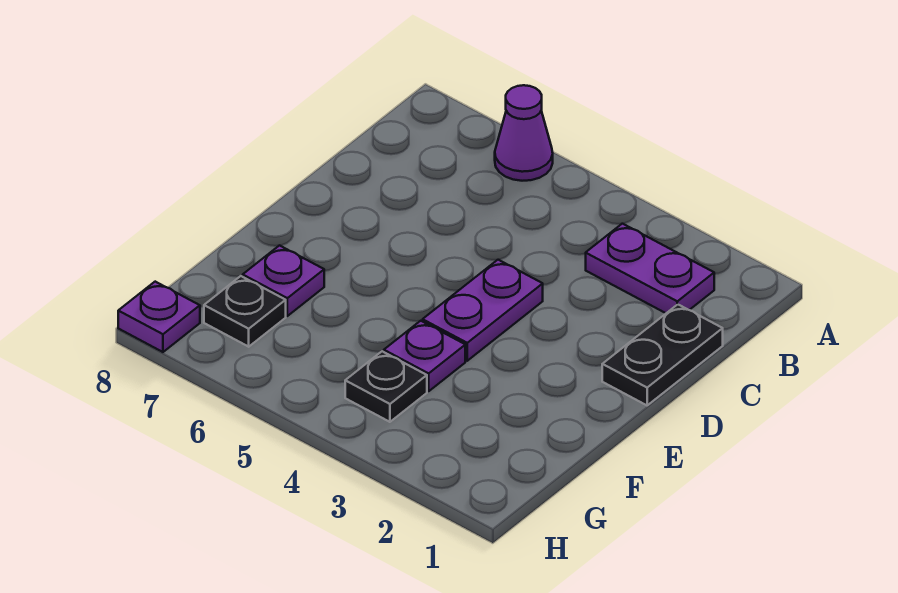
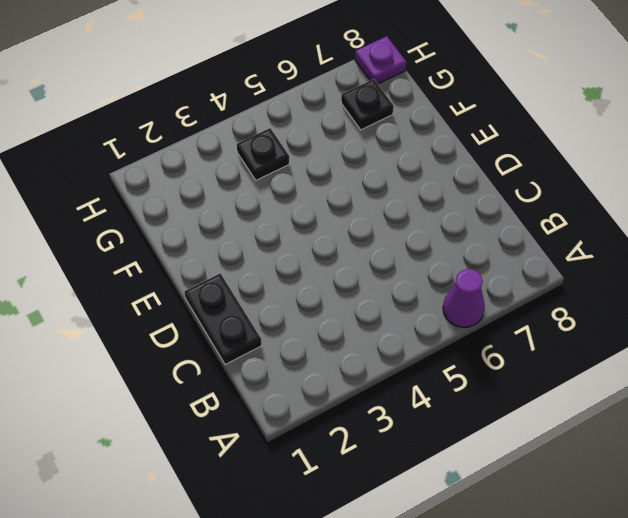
none -> purple plate B2:B3 level 1
none -> purple plate D4:E4 level 1

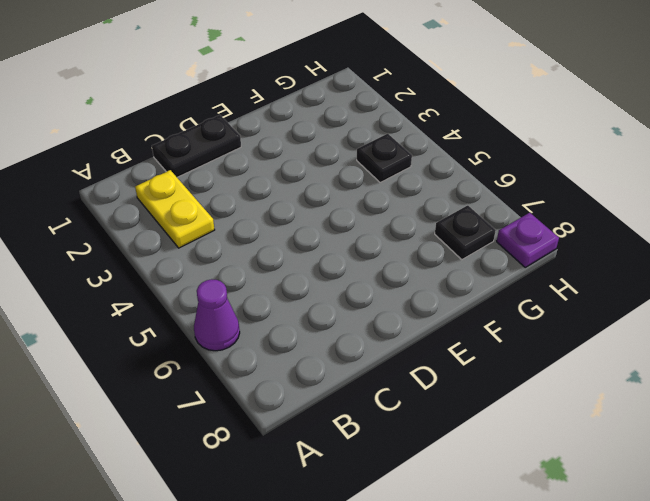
yellow plate B2:B3 level 1 -> purple plate B2:B3 level 1
none -> purple plate D4:E4 level 1
none -> purple plate F4 level 1

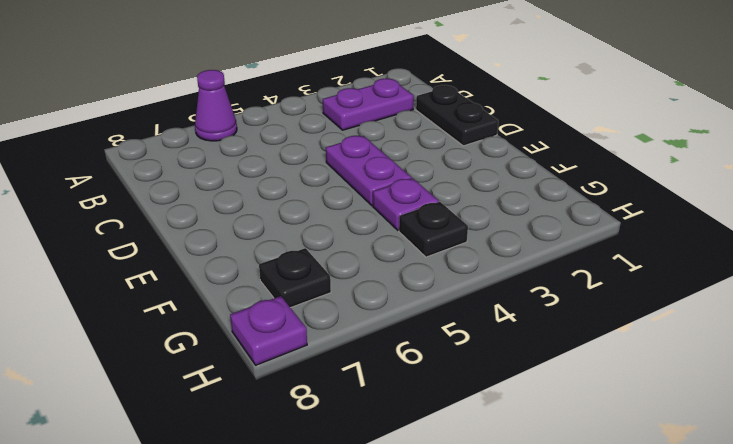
none -> purple plate F7 level 1

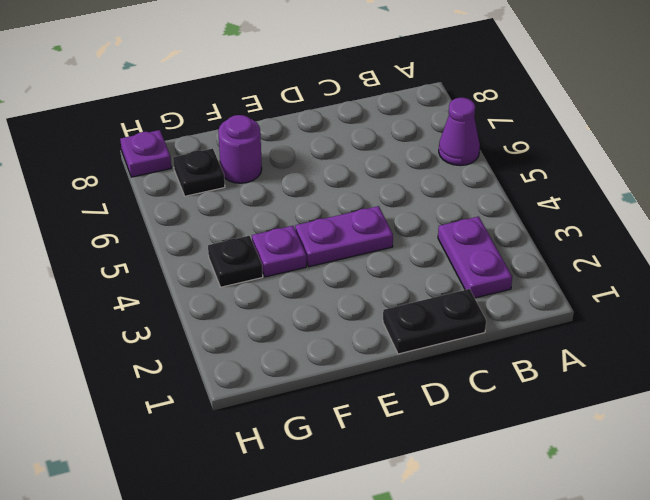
purple round brick F7 level 1 -> purple plate F7 level 1

